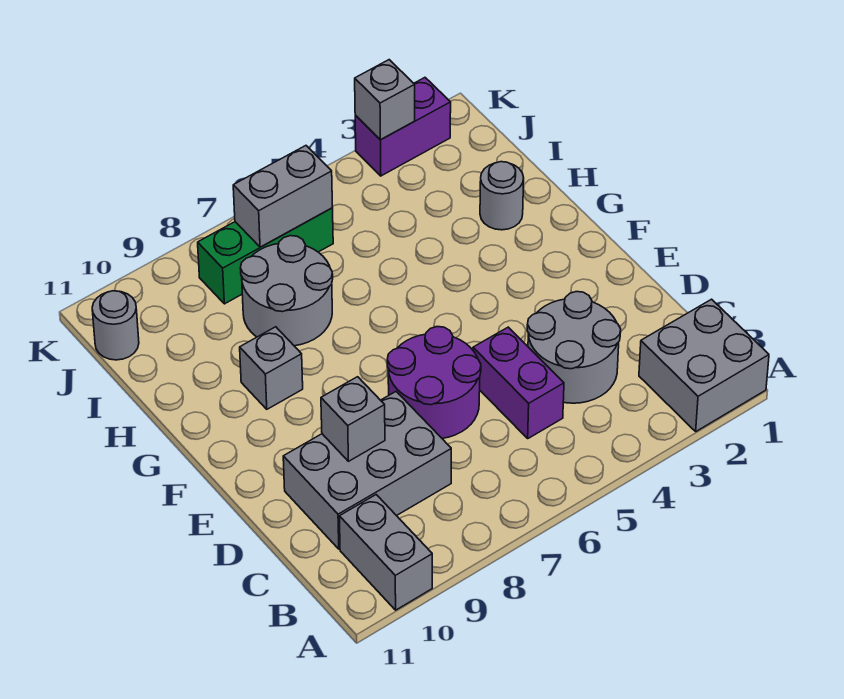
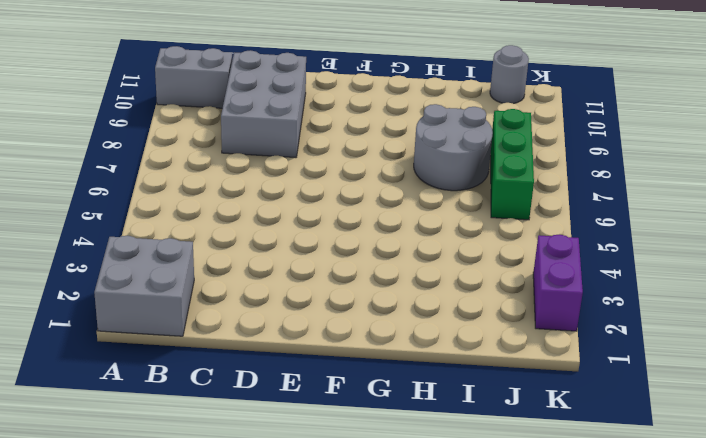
none -> grey round brick C3:D4 level 1
none -> purple brick C5:D5 level 1
none -> purple round brick D6:E7 level 1

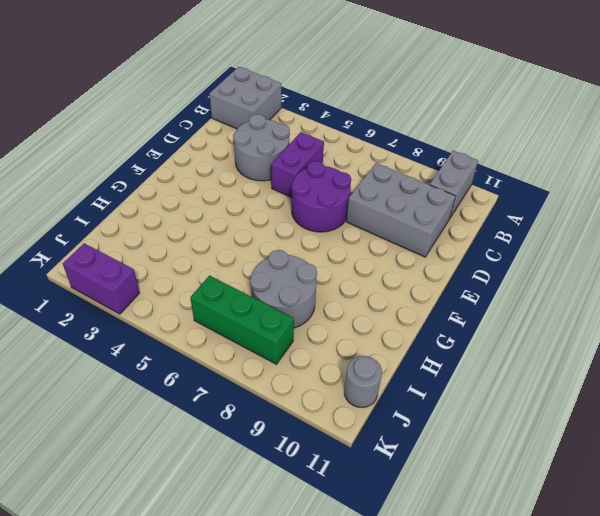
none -> grey brick G9 level 1
none -> grey round brick H2 level 1
none -> grey brick D9 level 2

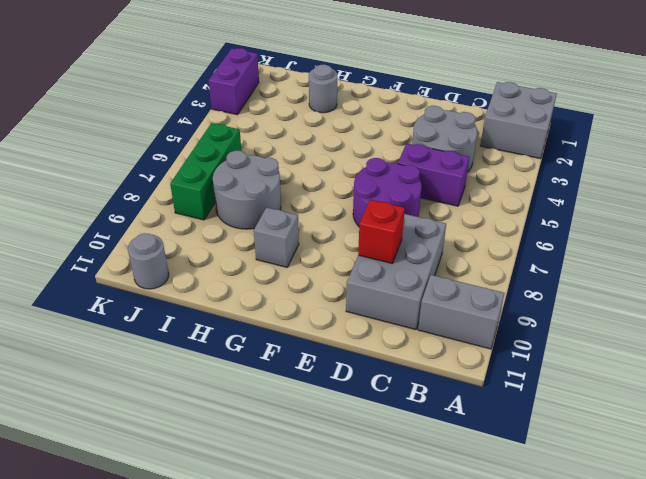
red brick D9 level 2 -> grey brick D9 level 2
none -> grey brick J6:J7 level 2
none -> grey brick K3 level 2

